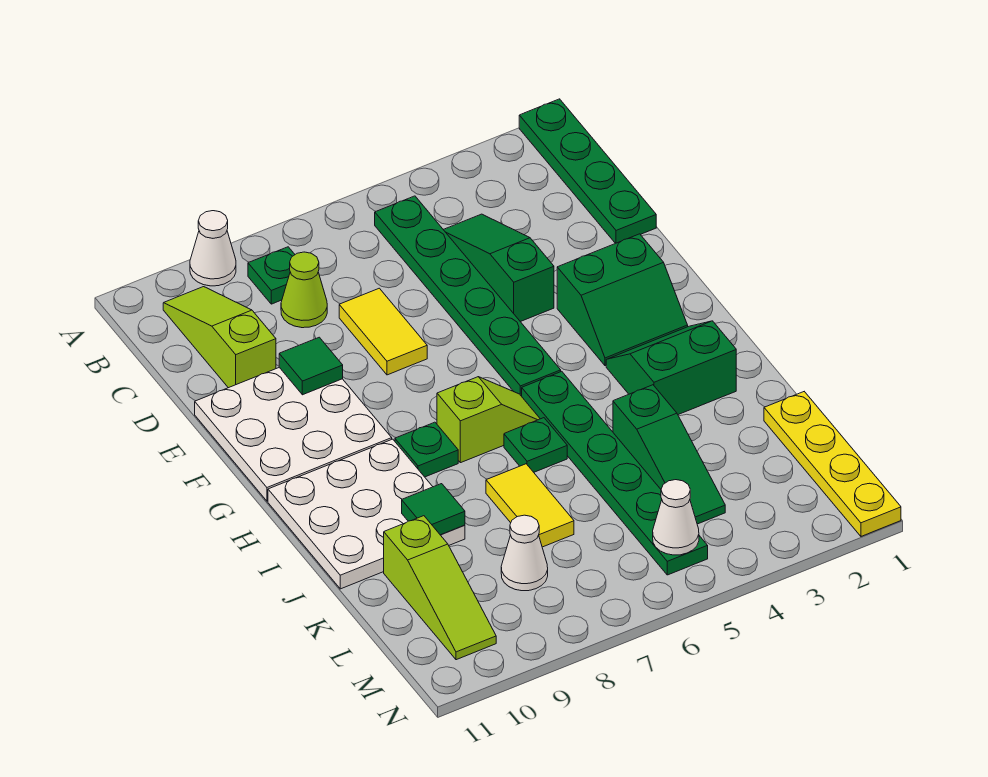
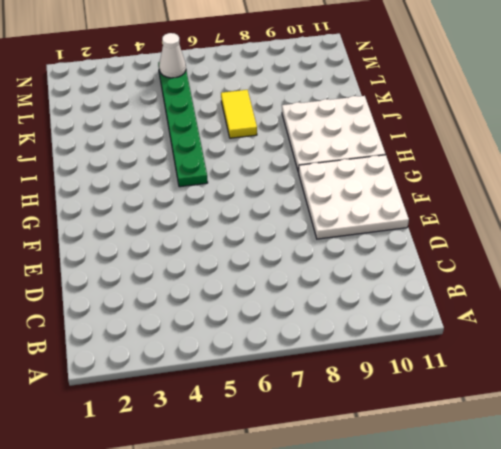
none -> green plate A1:D1 level 1
none -> white cone A9 level 1
none -> green plate B5:G5 level 1

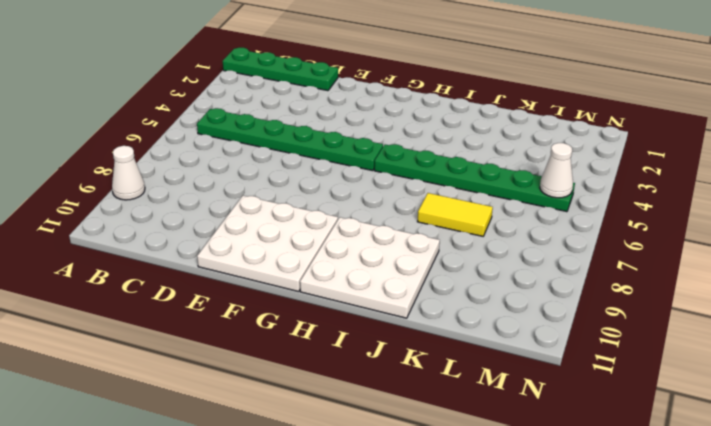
none -> green plate B8 level 1
none -> lime slope B10:D10 level 1 top D
none -> green slope C4:E4 level 1 top E

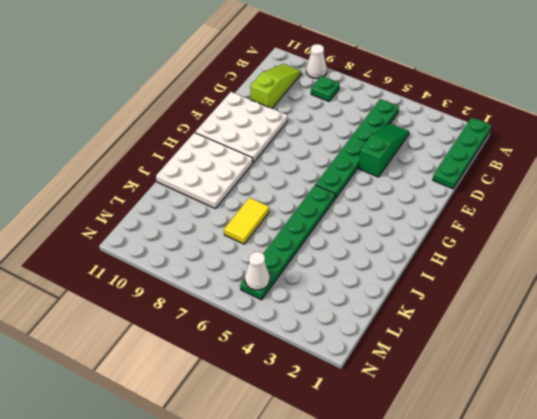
none -> lime cone C8 level 1
none -> yellow tile D7:E7 level 1
none -> green slope F2:G3 level 1 top F

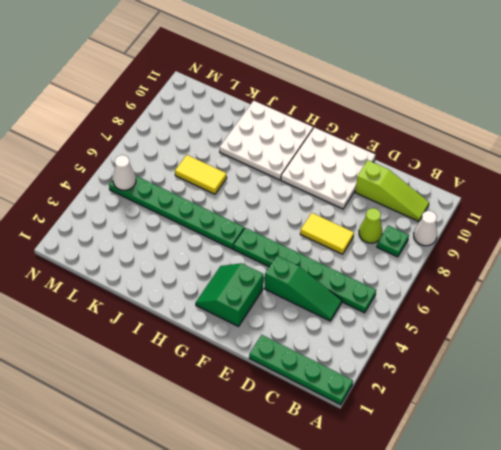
none -> green slope H2:I3 level 1 top I
none -> lime slope H6:H7 level 1 top 7
none -> green plate H8 level 1

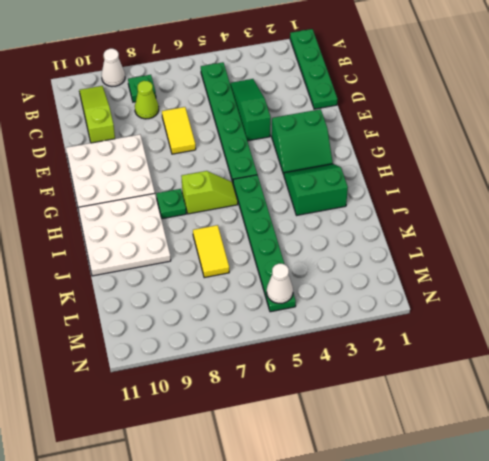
none -> green plate I6 level 1
none -> green slope J4:L4 level 1 top J
none -> yellow plate K1:N1 level 1

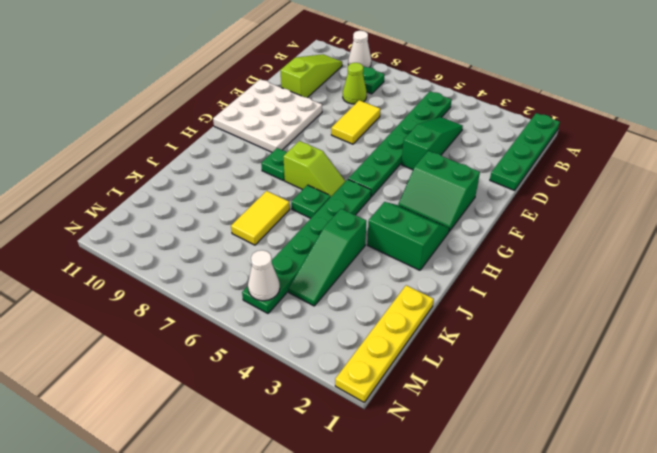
none -> white plate H9:J11 level 1
none -> lime slope K10:M10 level 1 top K
none -> white cone L8 level 1

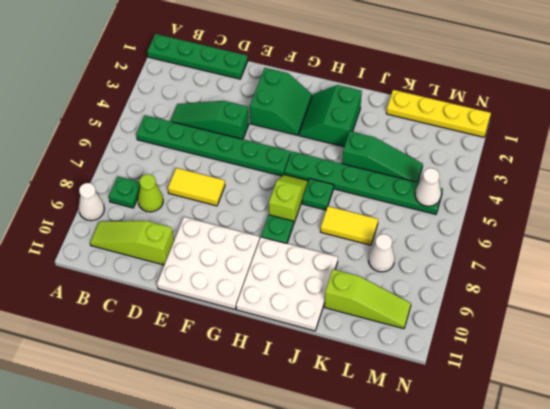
none -> green tile E9 level 2
none -> green tile J9 level 2

